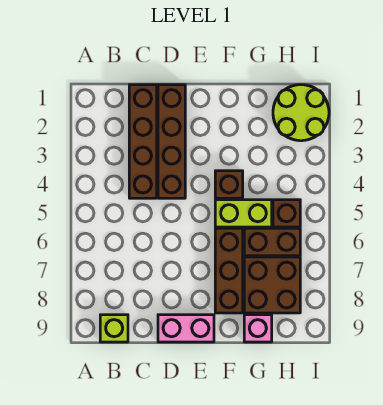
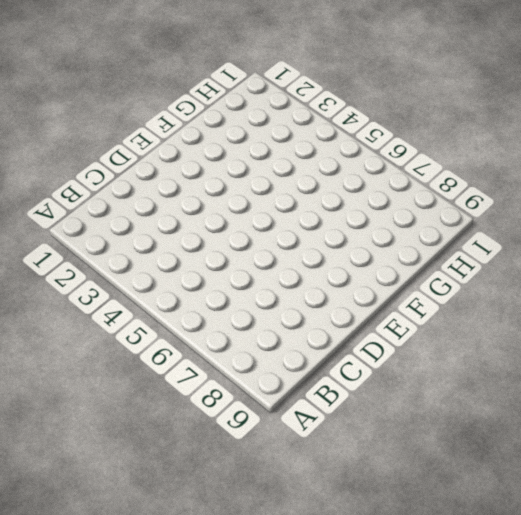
none -> lime brick B9 level 1
none -> brown brick C1:C4 level 1
none -> brown brick D1:D4 level 1

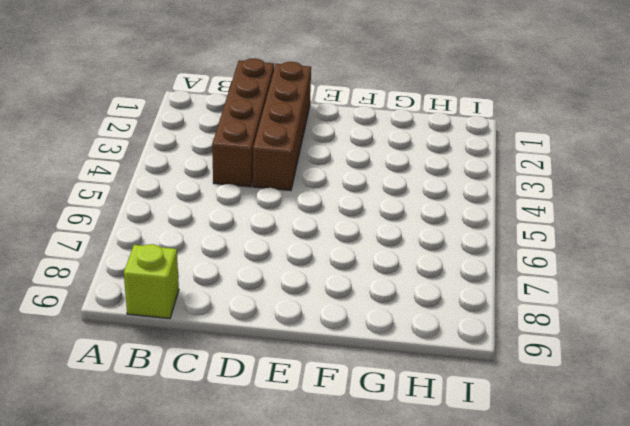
none -> pink brick D9:E9 level 1
none -> brown brick F4 level 1
none -> lime brick F5:G5 level 1

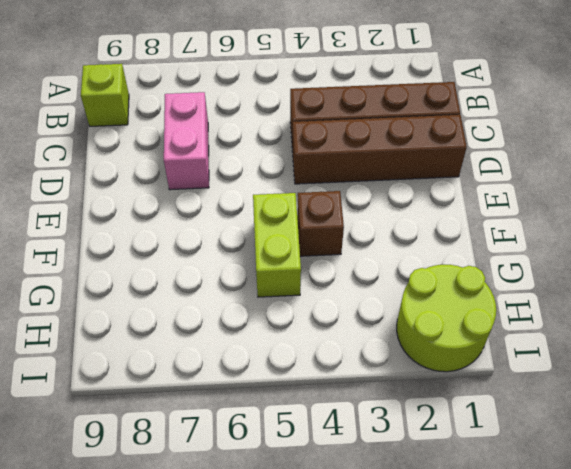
pink brick C7:D7 level 1 -> pink brick D9:E9 level 1
none -> brown brick F6:F8 level 1
none -> brown brick G6:H6 level 1
none -> brown brick G7:H8 level 1

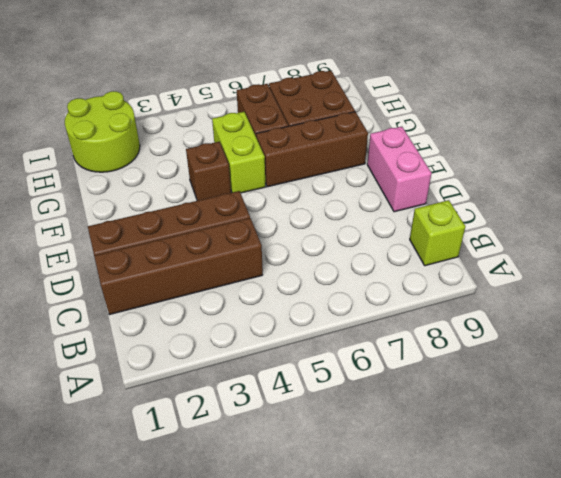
none -> pink brick G9 level 1
none -> brown brick H5 level 1

